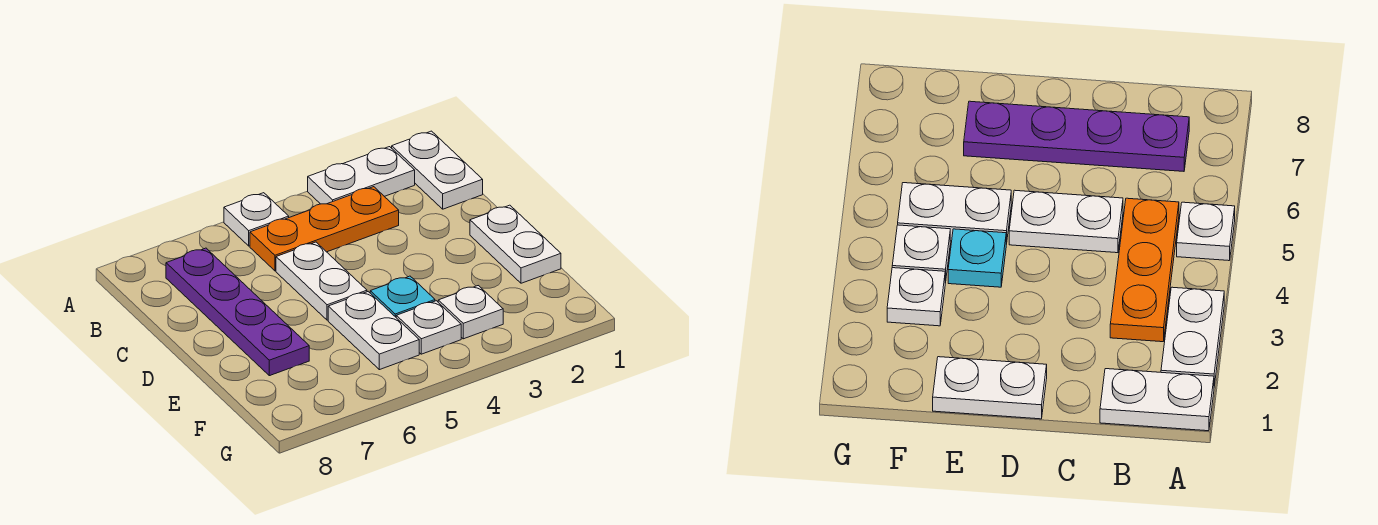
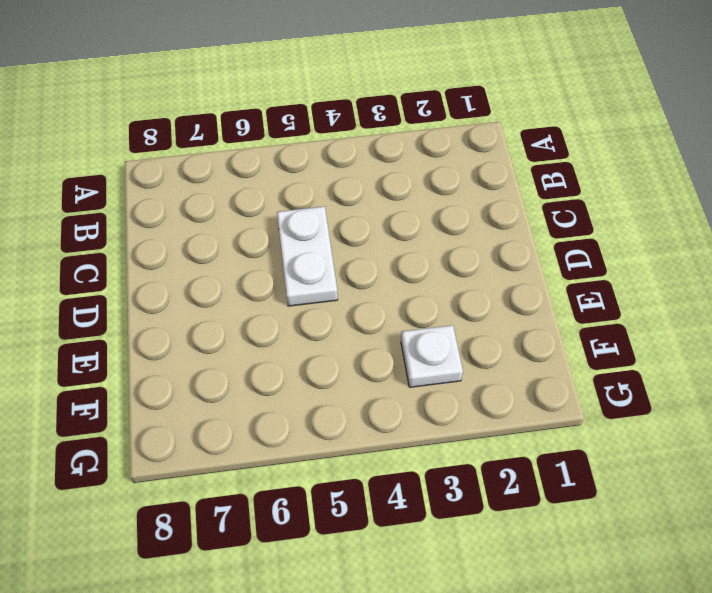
none -> white plate A1:B1 level 1
none -> white plate A2:A3 level 1

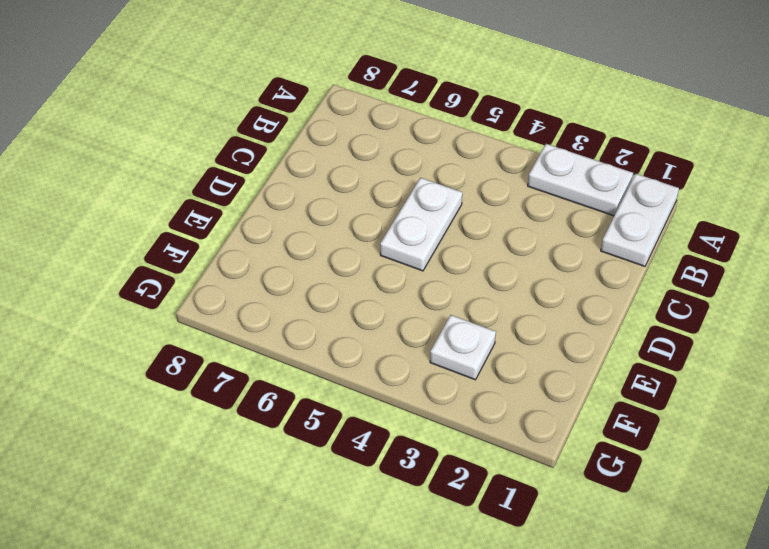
none -> white plate A5 level 1
none -> orange plate B3:B5 level 1

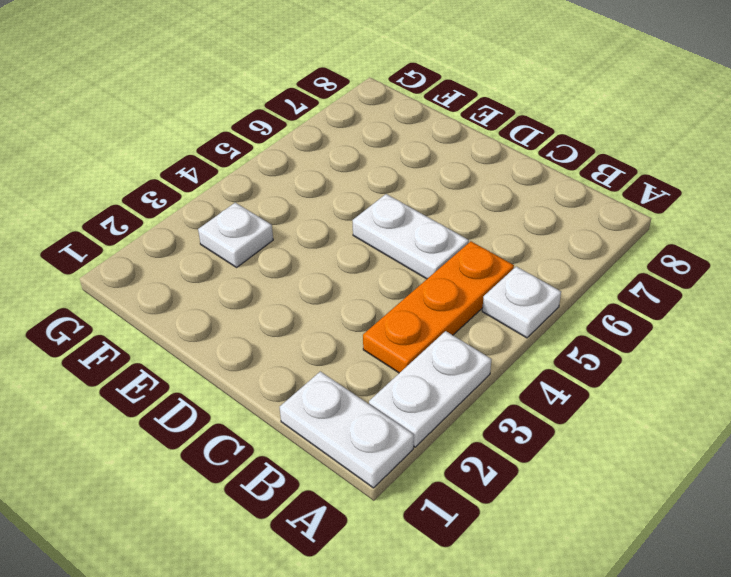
none -> purple plate B7:E7 level 1
none -> white plate D1:E1 level 1

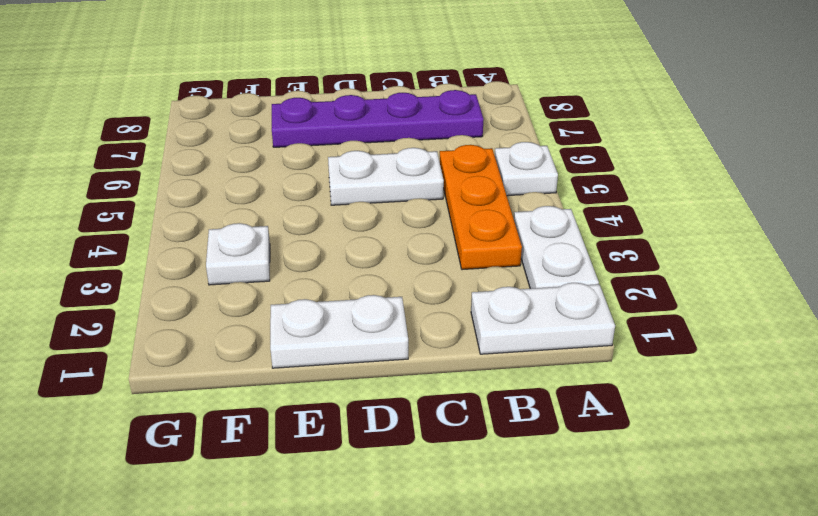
none -> cyan plate E4 level 1
none -> white plate E5:F5 level 1

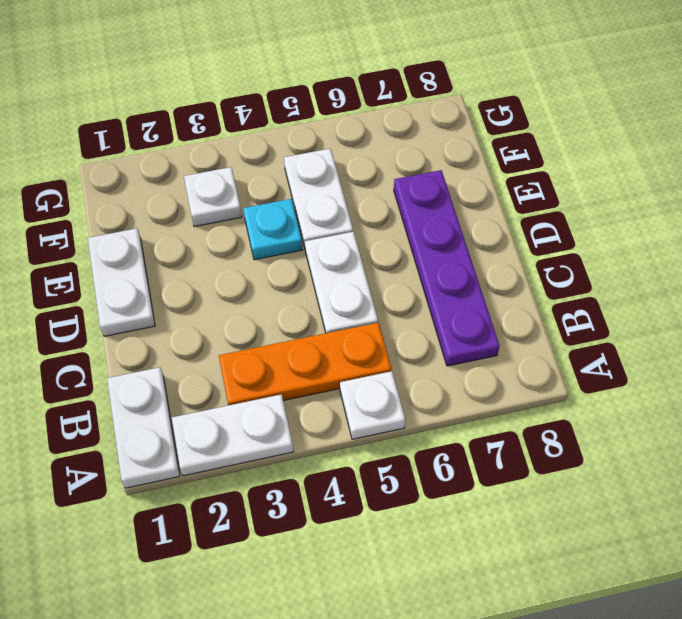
none -> white plate F4 level 1

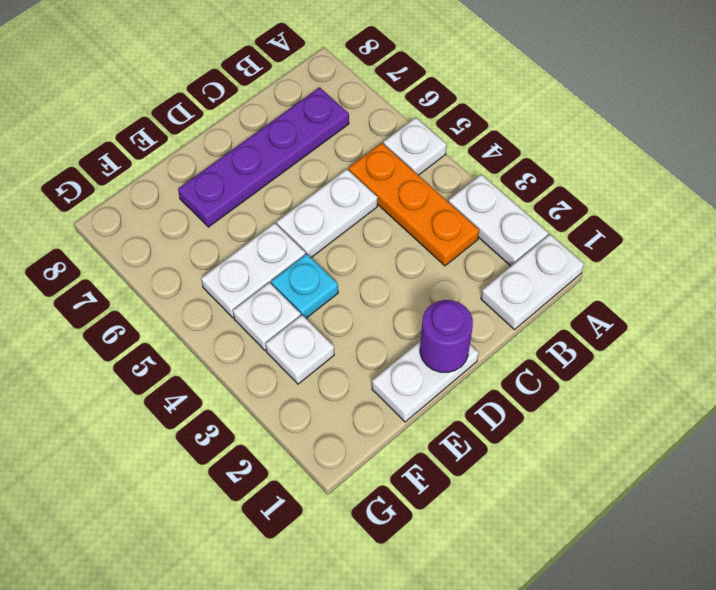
purple round brick D1 level 2 -> none

